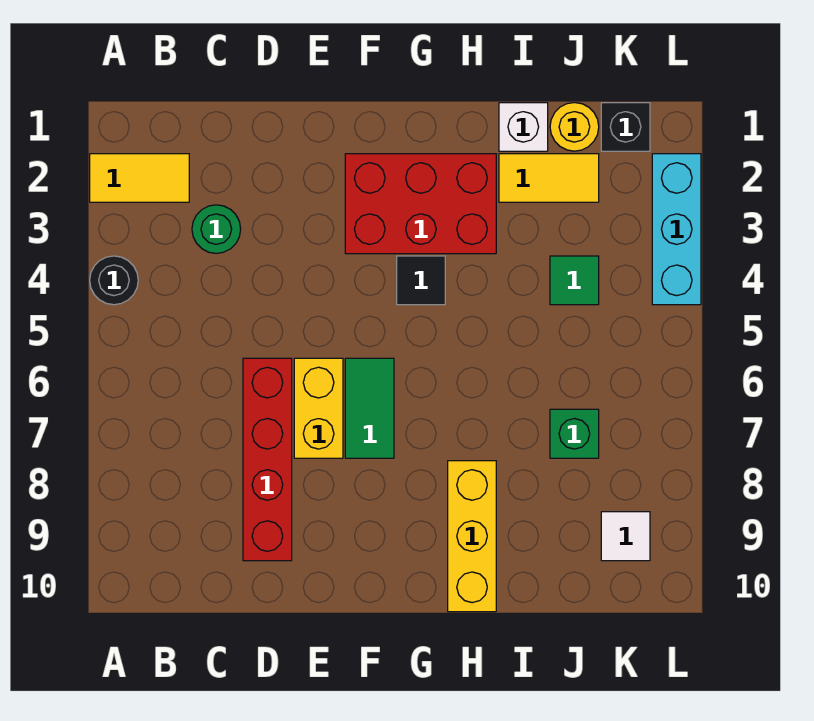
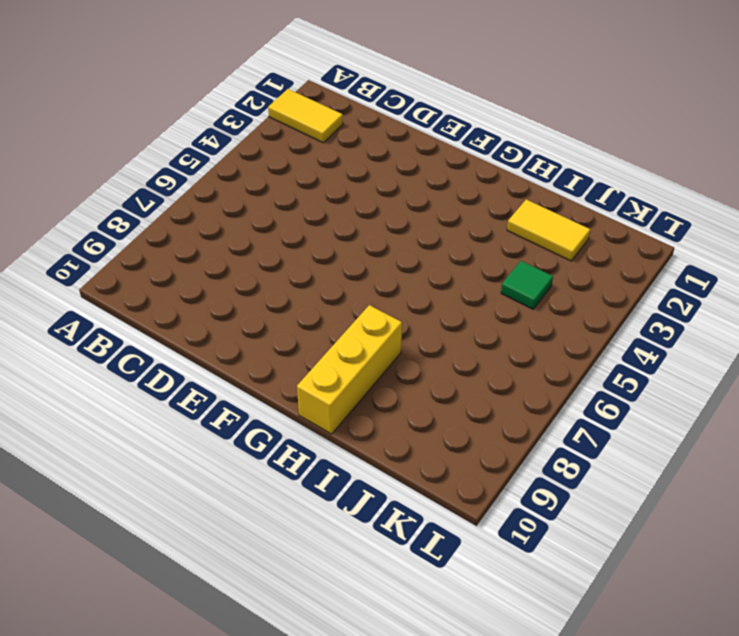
none -> black round brick A4 level 1
none -> green round brick C3 level 1
none -> red brick D6:D9 level 1

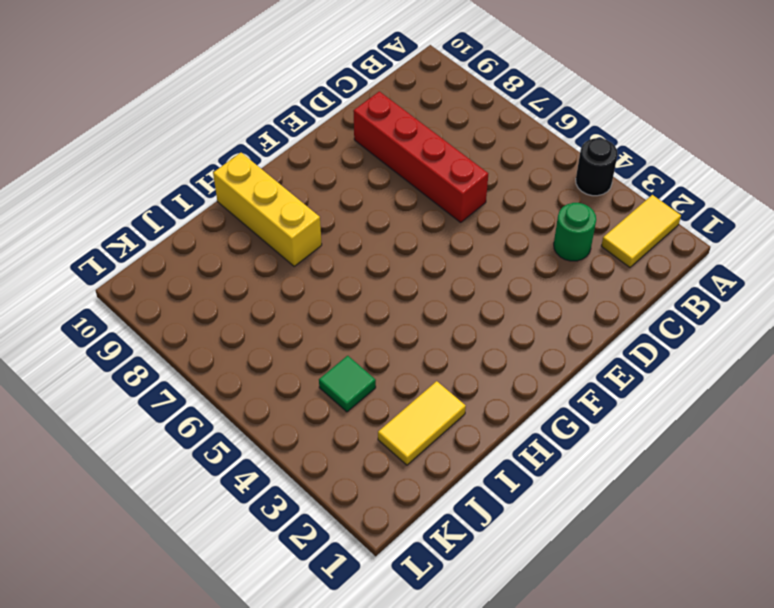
none -> yellow brick E6:E7 level 1
none -> red brick F2:H3 level 1
none -> green tile F6:F7 level 1

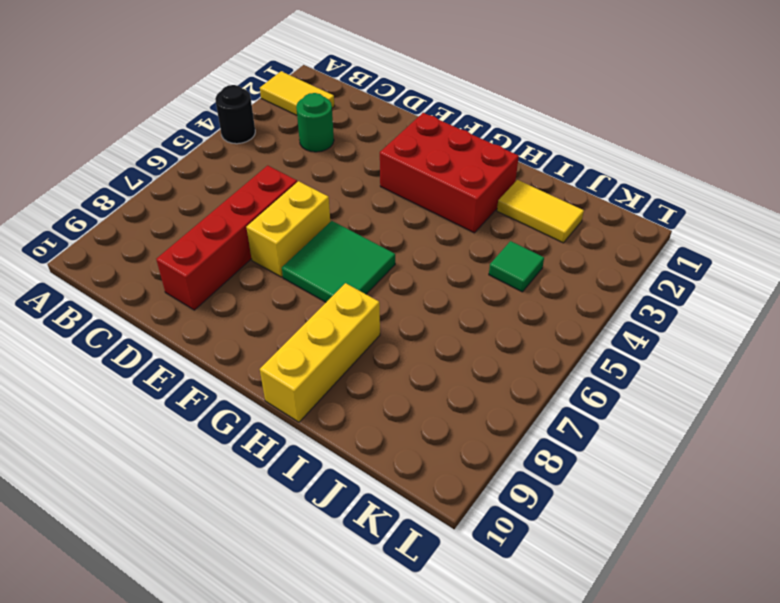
green tile F6:G7 level 1 -> green tile F6:F7 level 1
none -> black tile G4 level 1
none -> white brick I1 level 1
none -> yellow round brick J1 level 1

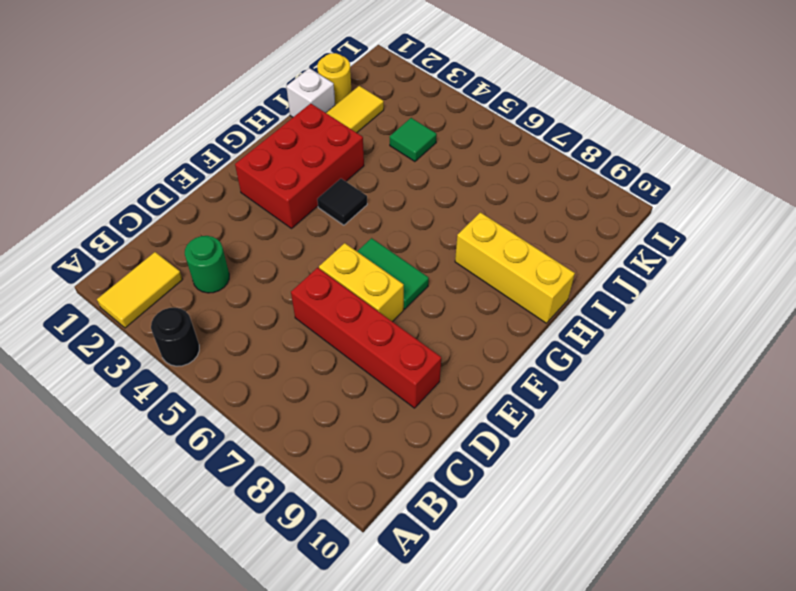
none -> green brick J7 level 1
none -> black brick K1 level 1
none -> white tile K9 level 1

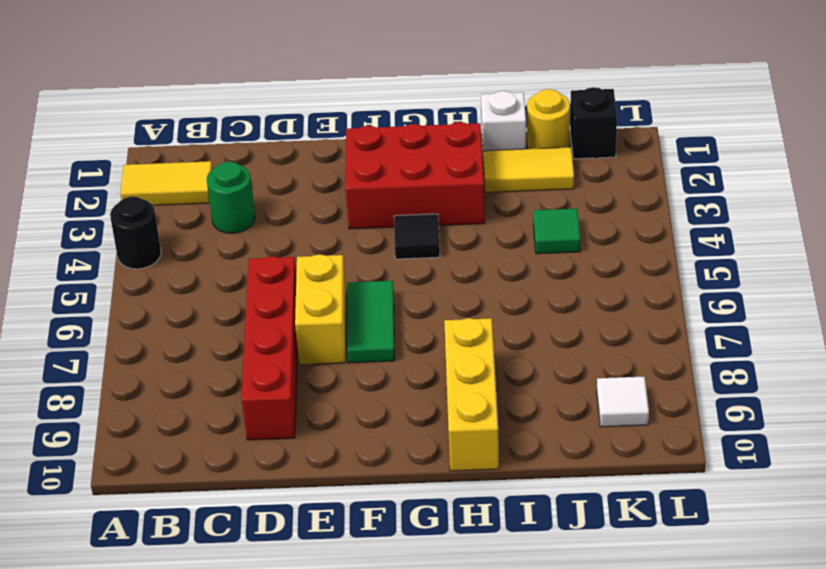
none -> green brick J7 level 1
none -> cyan brick L2:L4 level 1

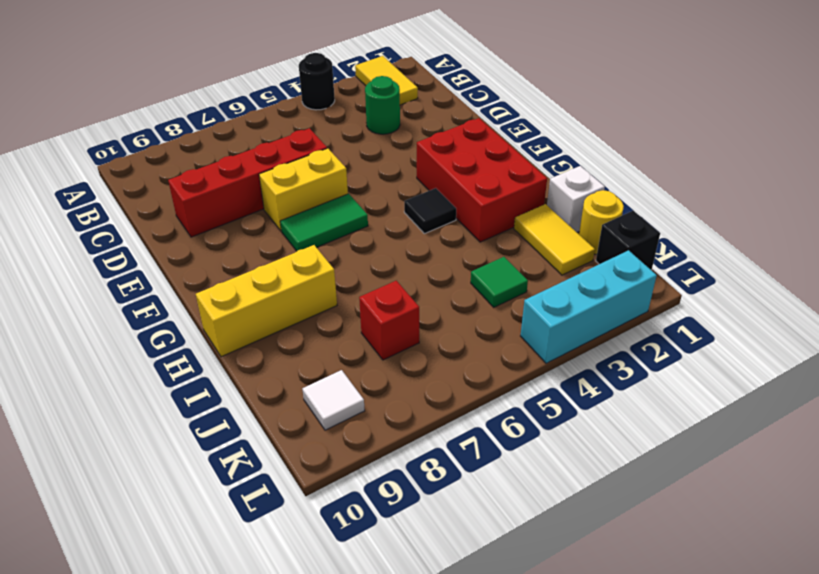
red brick J7 level 1 -> green brick J7 level 1

